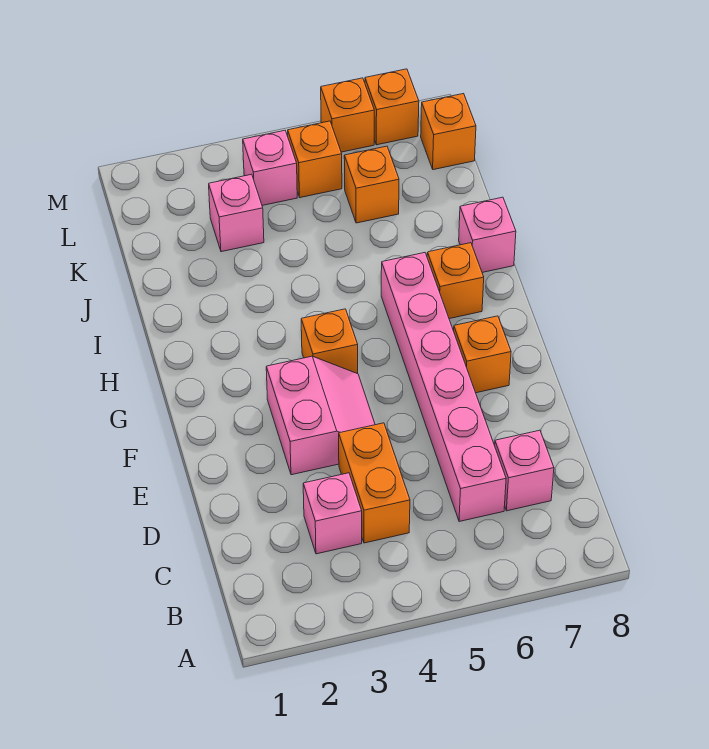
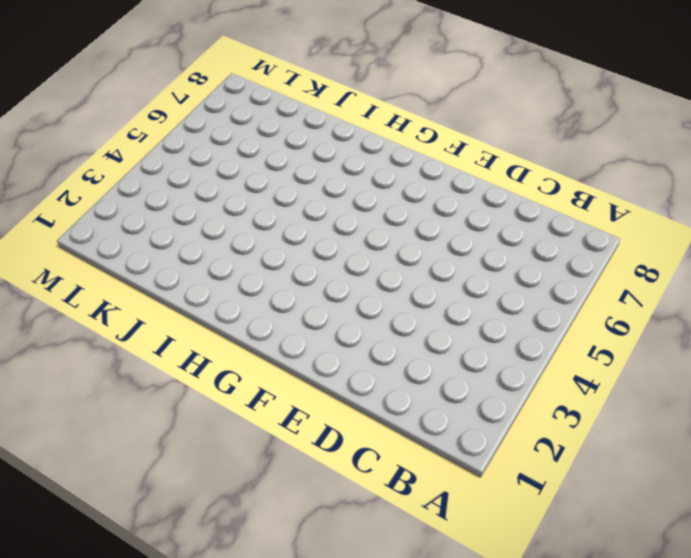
none -> pink brick C3 level 1
none -> orange brick C4:D4 level 1
none -> pink brick C6:H6 level 1

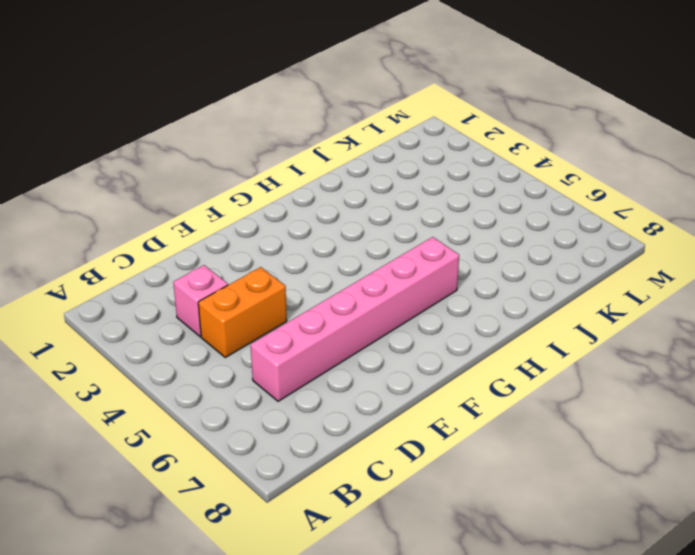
none -> pink brick C7 level 1
none -> pink slope E3:F4 level 1 top 3
none -> orange brick F7 level 1

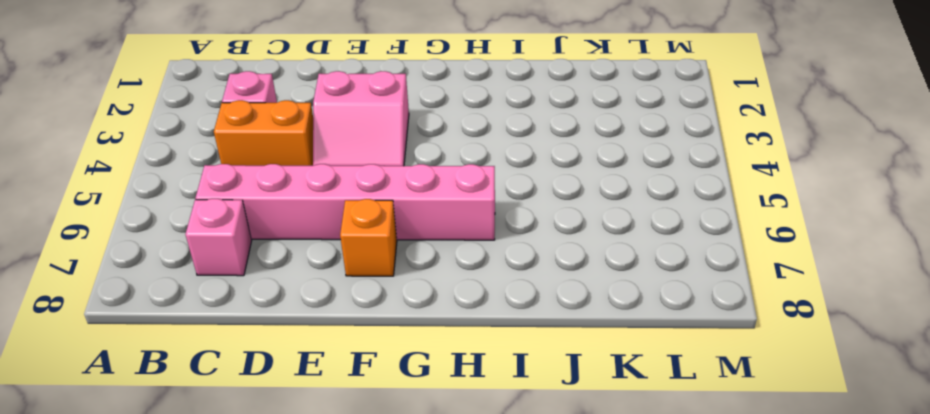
none -> orange brick G4 level 1
none -> orange brick H7 level 1
none -> pink brick I8 level 1

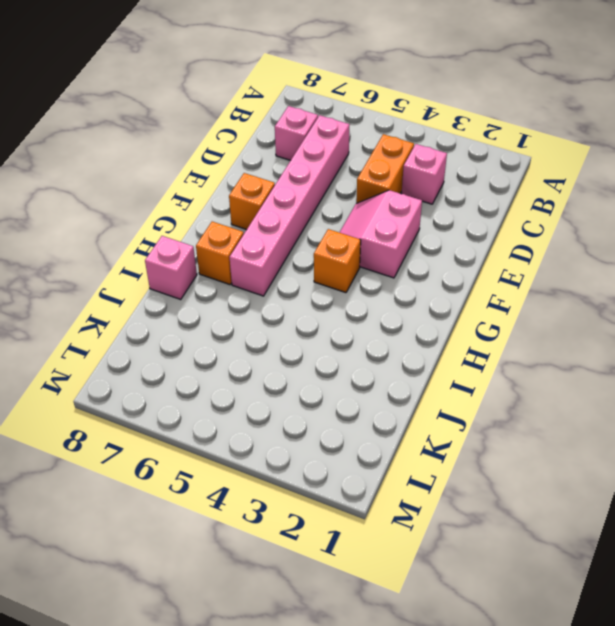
none -> pink brick K3 level 1
none -> orange brick K6 level 1
none -> pink brick L4 level 1

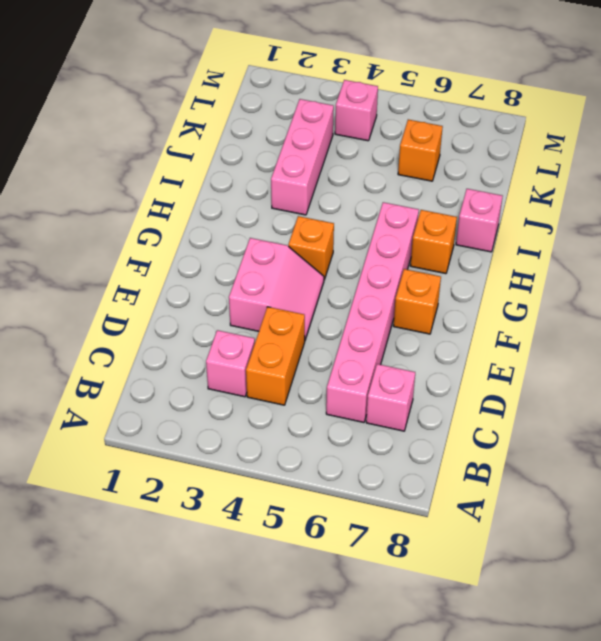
pink brick I3:K3 level 1 -> pink brick K3 level 1
none -> orange brick L5 level 1
none -> orange brick L8 level 1
none -> orange brick M6 level 1

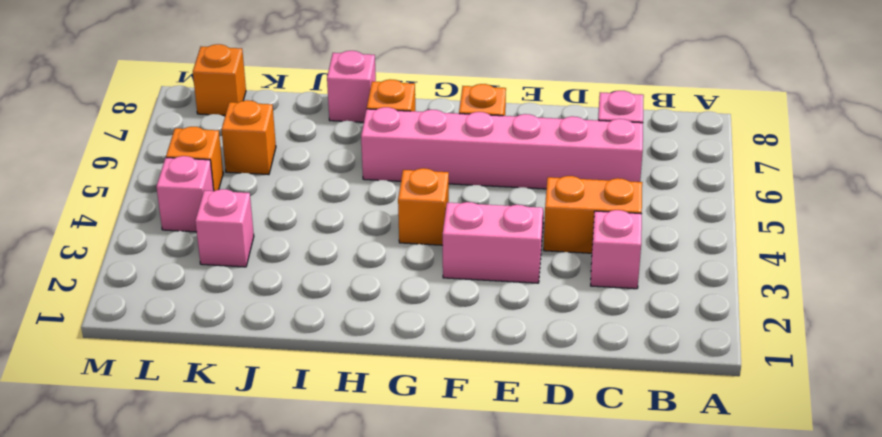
none -> orange brick M6 level 1
none -> orange brick M7 level 1

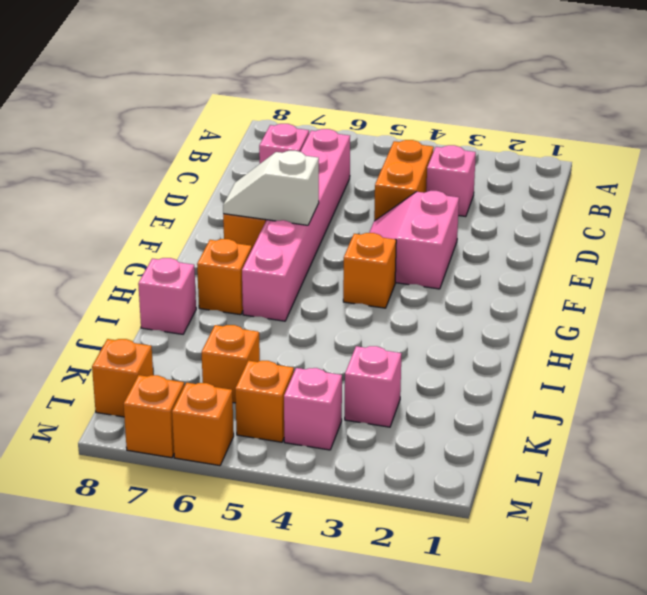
white slope F6:F7 level 2 top 6 -> none

